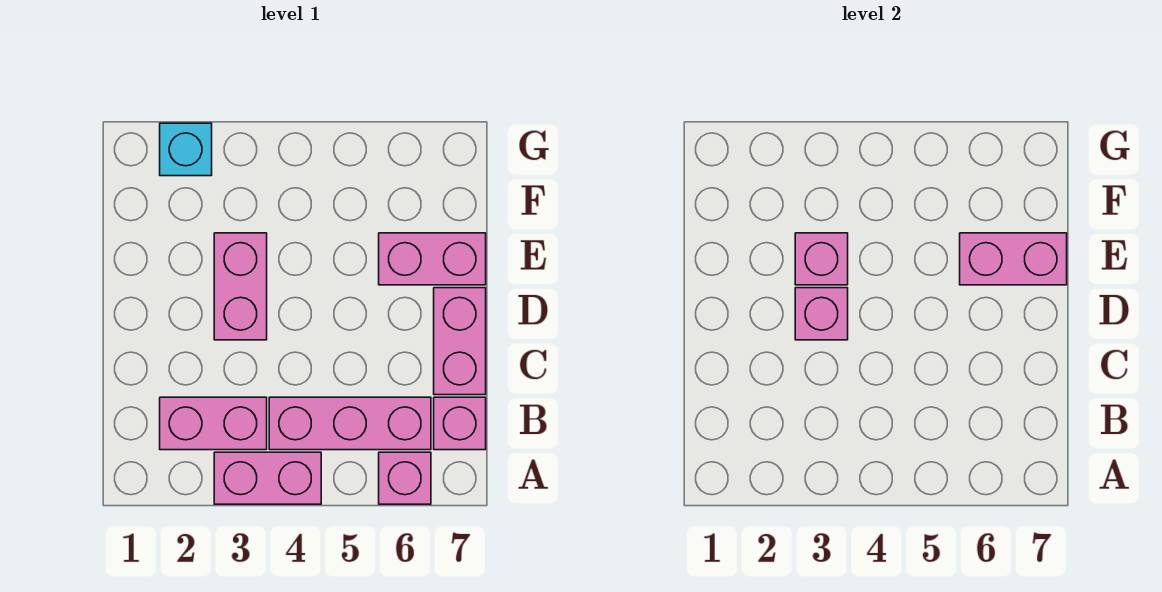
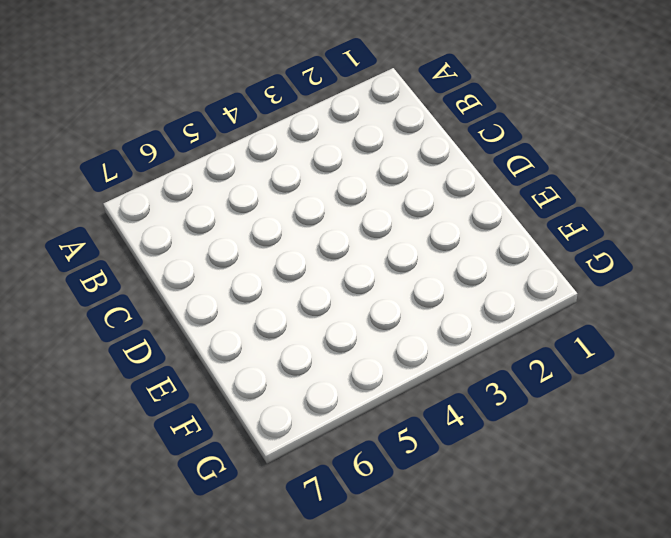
none -> pink brick A3:A4 level 1
none -> pink brick A6 level 1
none -> pink brick B2:B3 level 1

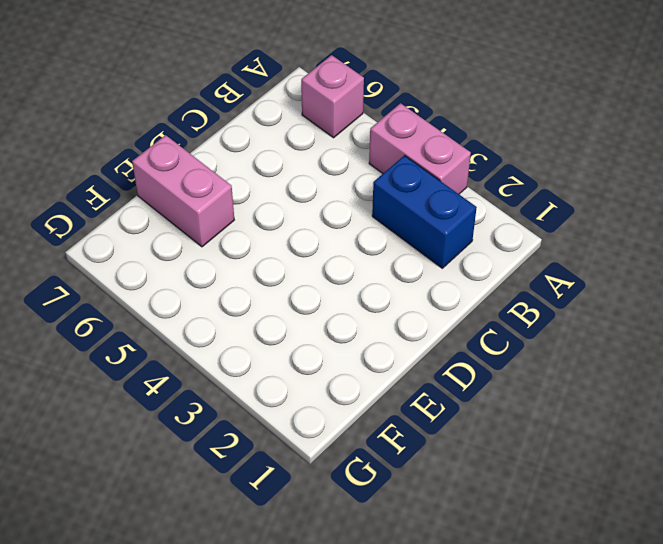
blue brick B2:B3 level 1 -> pink brick B2:B3 level 1
none -> pink brick B4:B6 level 1
none -> pink brick B7 level 1
none -> pink brick C7:D7 level 1

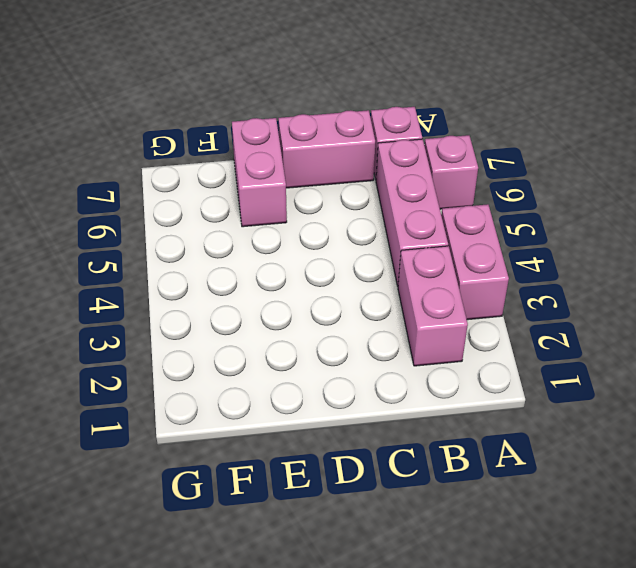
none -> pink brick D3:E3 level 1
none -> cyan brick G2 level 1
none -> pink brick D3 level 2

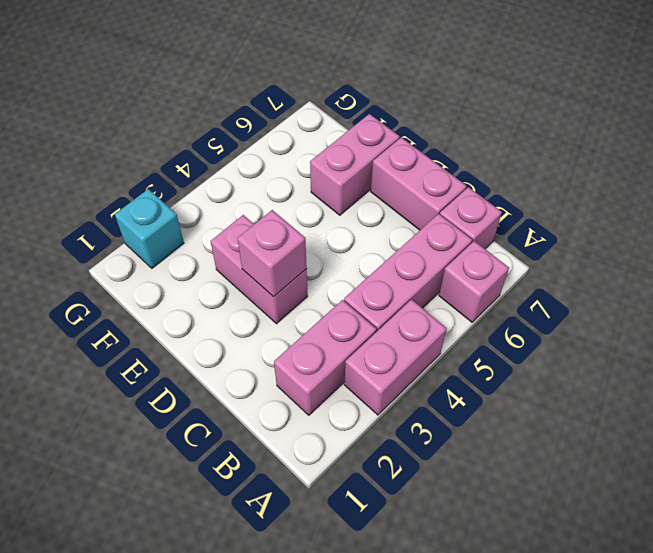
none -> pink brick E3 level 2
none -> pink brick E6:E7 level 2

